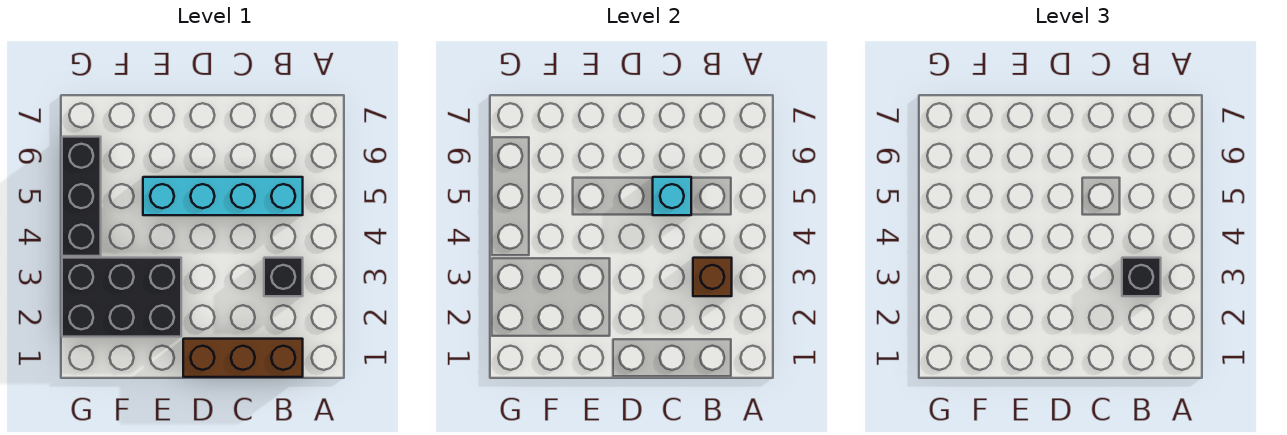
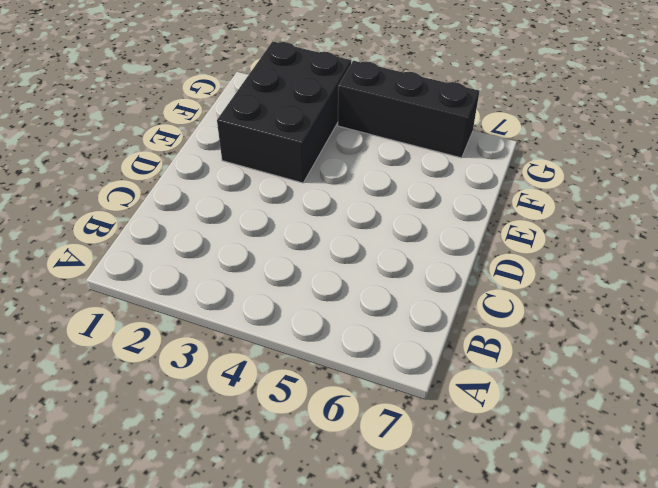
none -> brown brick B1:D1 level 1
none -> black brick B3 level 1

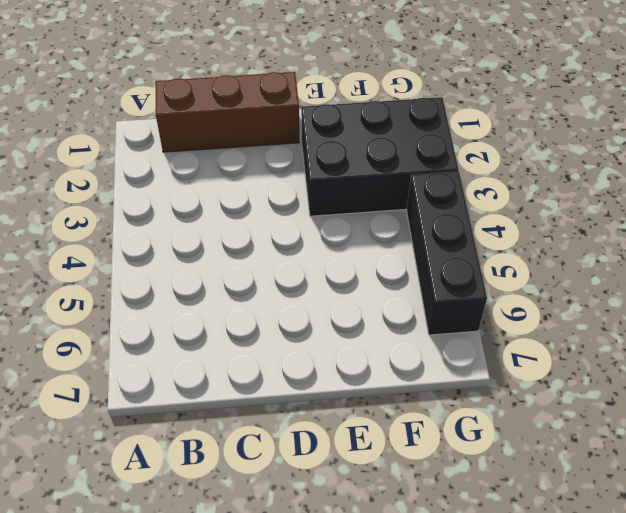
none -> black brick B3 level 1
none -> cyan brick B5:E5 level 1

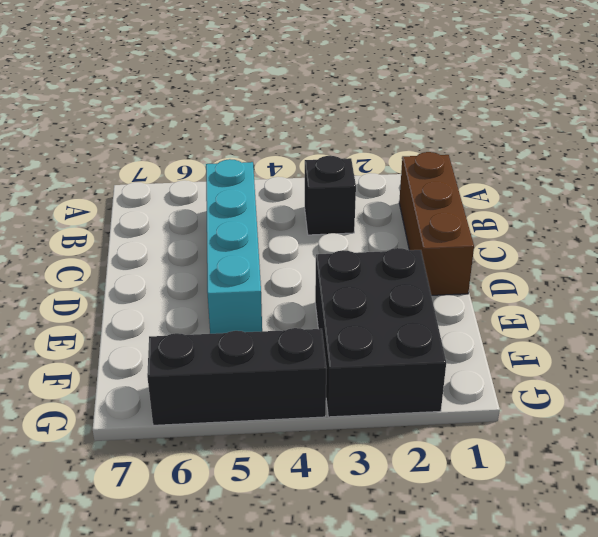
none -> brown brick B3 level 2
none -> cyan brick C5 level 2

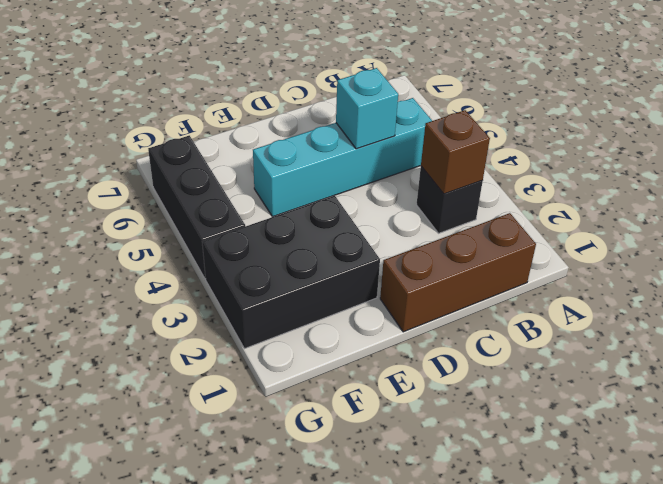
none -> black brick B3 level 3

